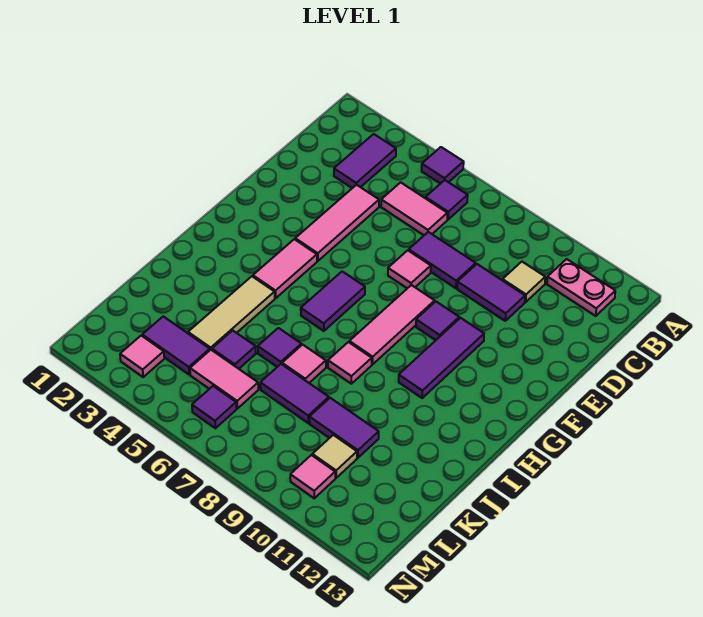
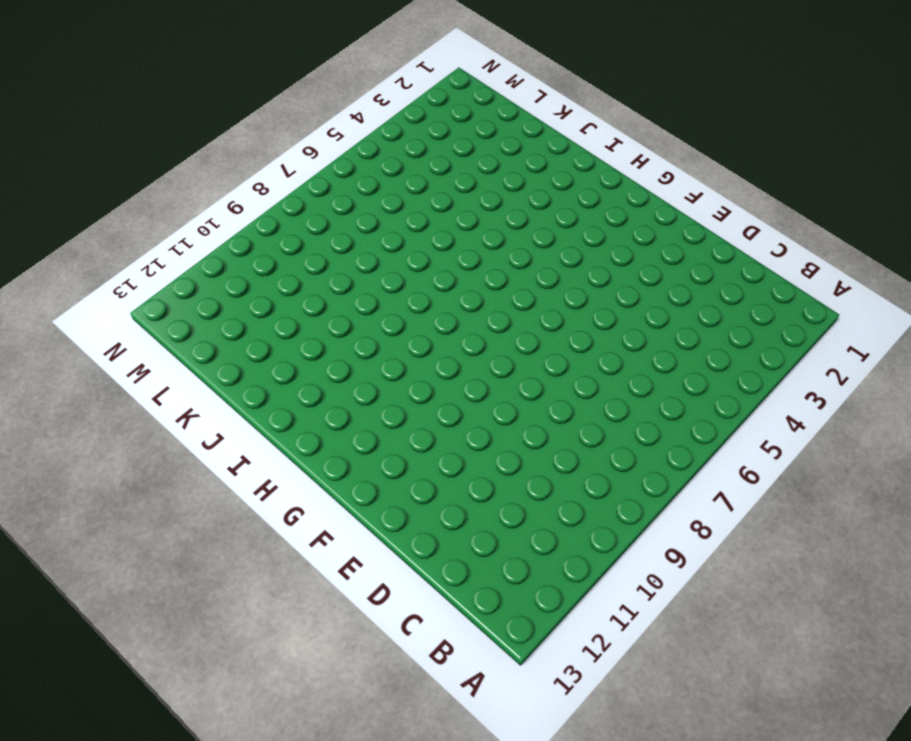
none -> purple tile A5 level 1
none -> purple tile B3:C3 level 1
none -> purple tile B6 level 1

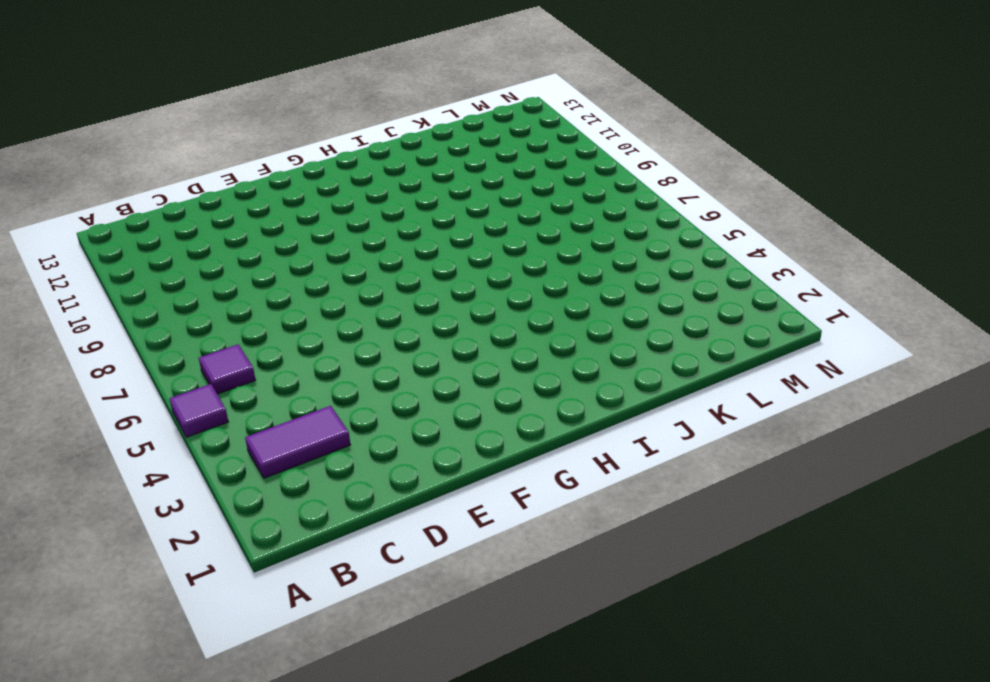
none -> pink plate B11:B12 level 1
none -> pink tile C5:C6 level 1
none -> tan tile C10 level 1

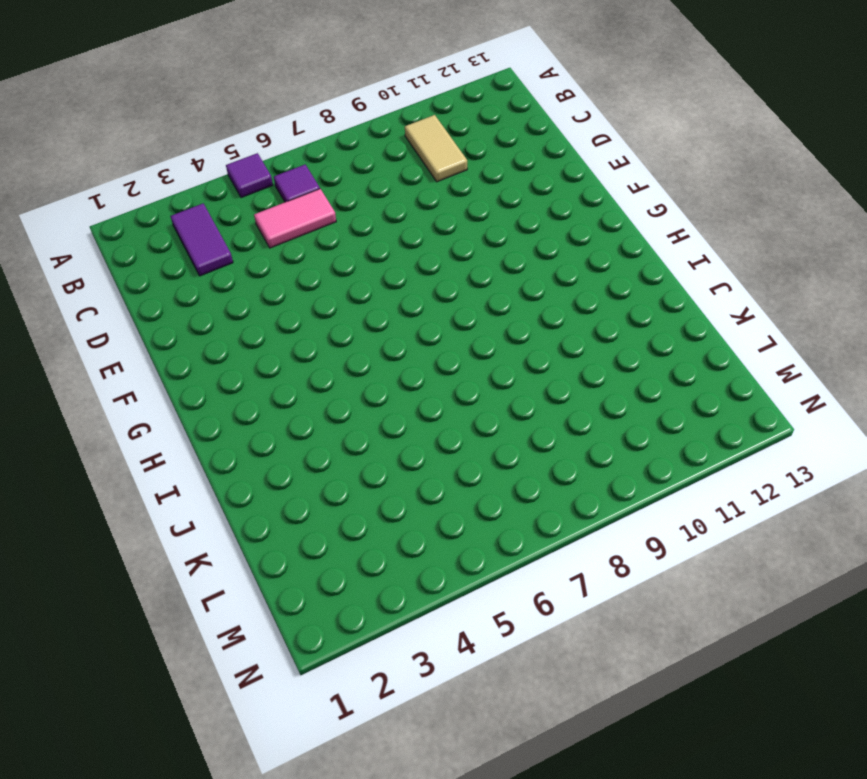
tan tile B10:C10 level 1 -> tan tile C10 level 1
none -> pink plate B11:B12 level 1
none -> pink tile D4:F4 level 1
none -> purple tile D7:D8 level 1

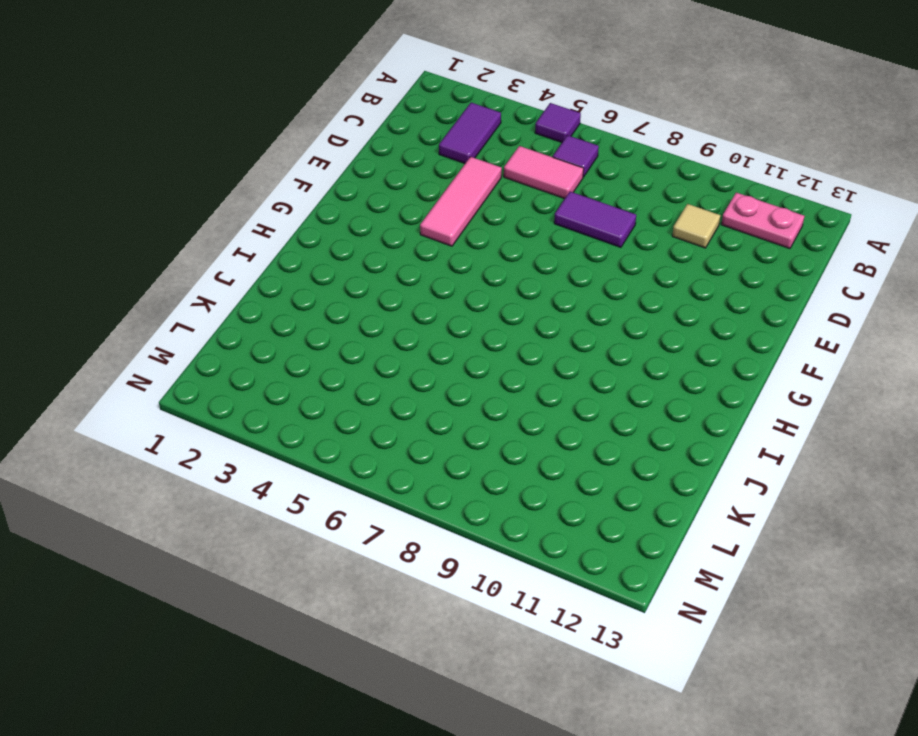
none -> purple tile D9:D10 level 1
none -> pink tile E7 level 1
none -> pink tile F8:H8 level 1

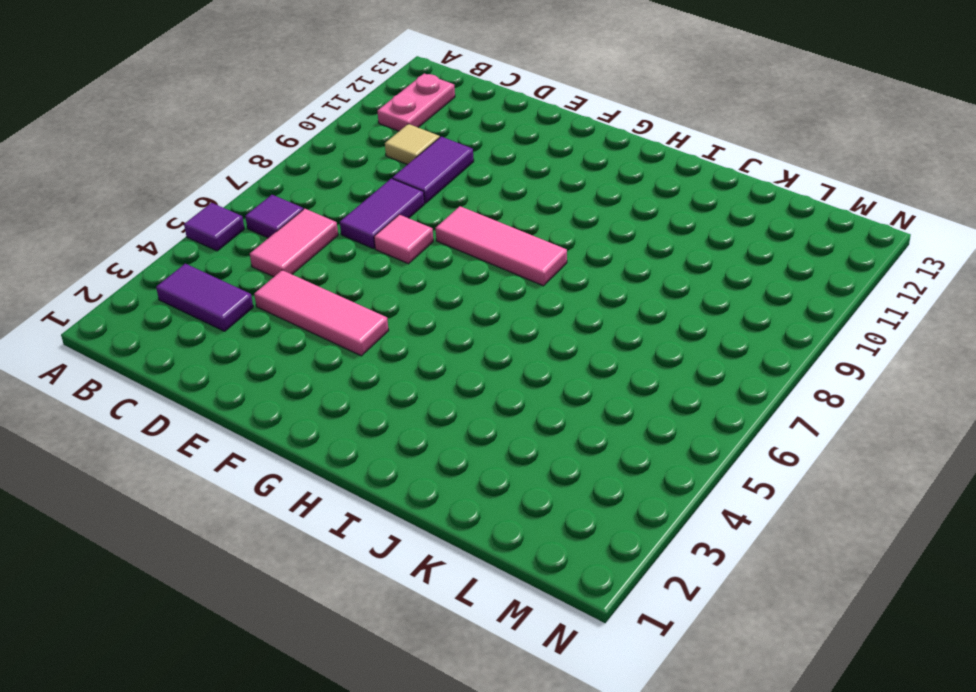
none -> purple tile F9 level 1
none -> purple tile F10:H10 level 1
none -> pink tile G4:H4 level 1

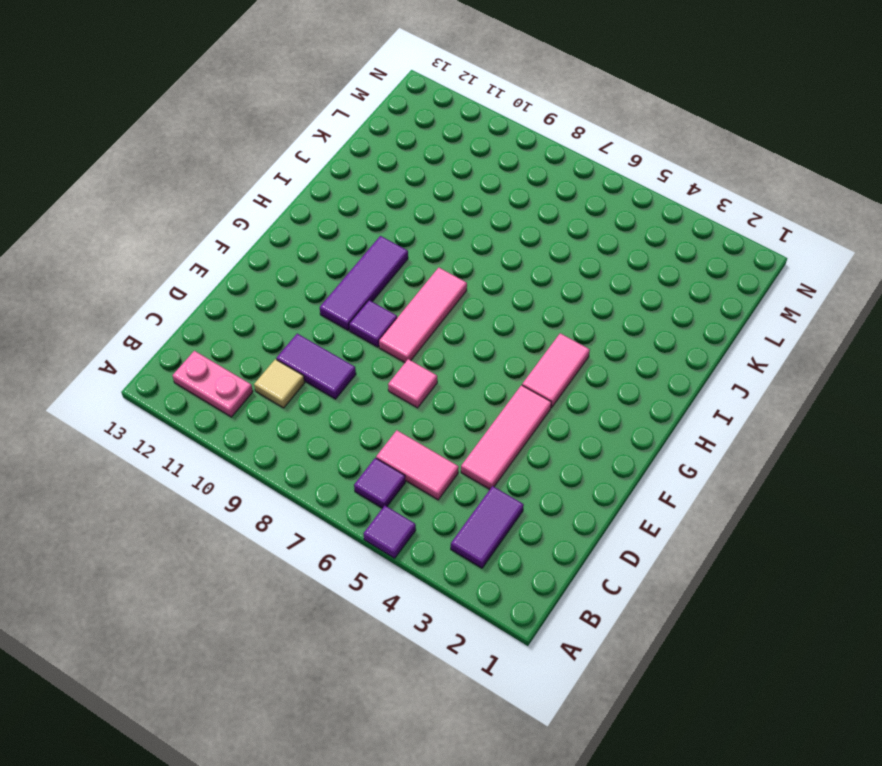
none -> purple tile D7:D8 level 1
none -> purple tile G6:H6 level 1
none -> tan tile I4:K4 level 1

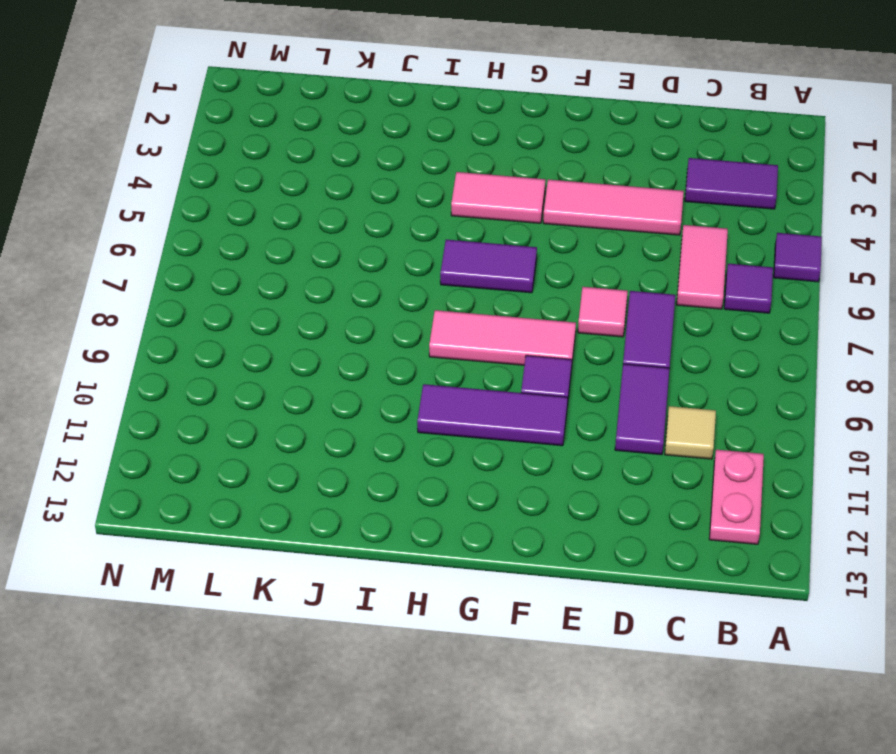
none -> tan tile I4:K4 level 1
none -> pink tile I8 level 1
none -> purple tile J6 level 1

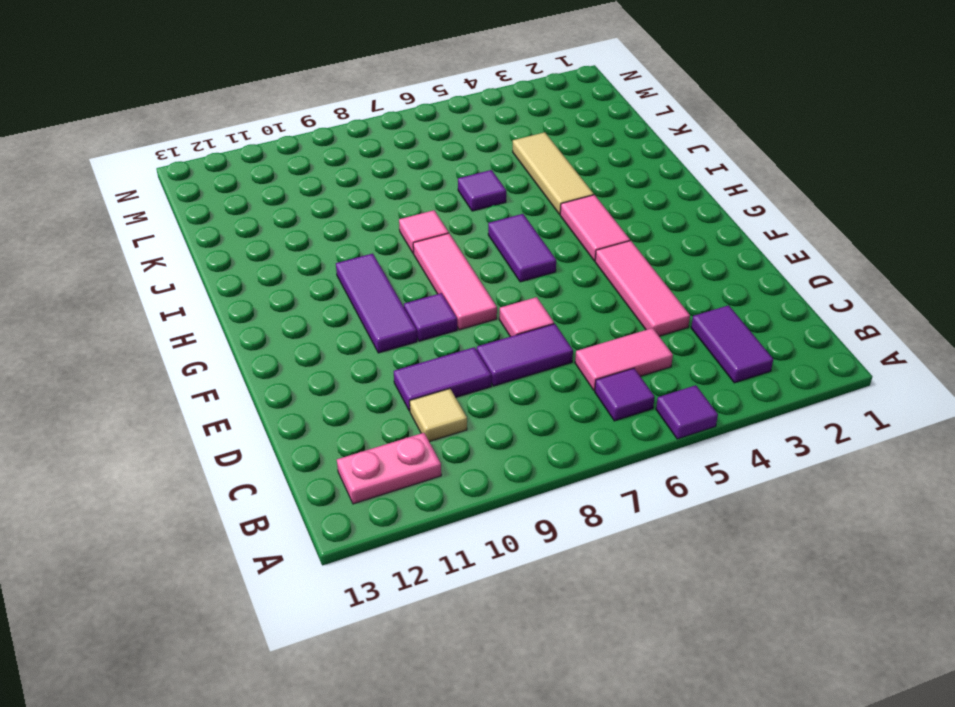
none -> pink tile J7 level 1
none -> purple tile K5 level 1
none -> purple tile K7:K8 level 1

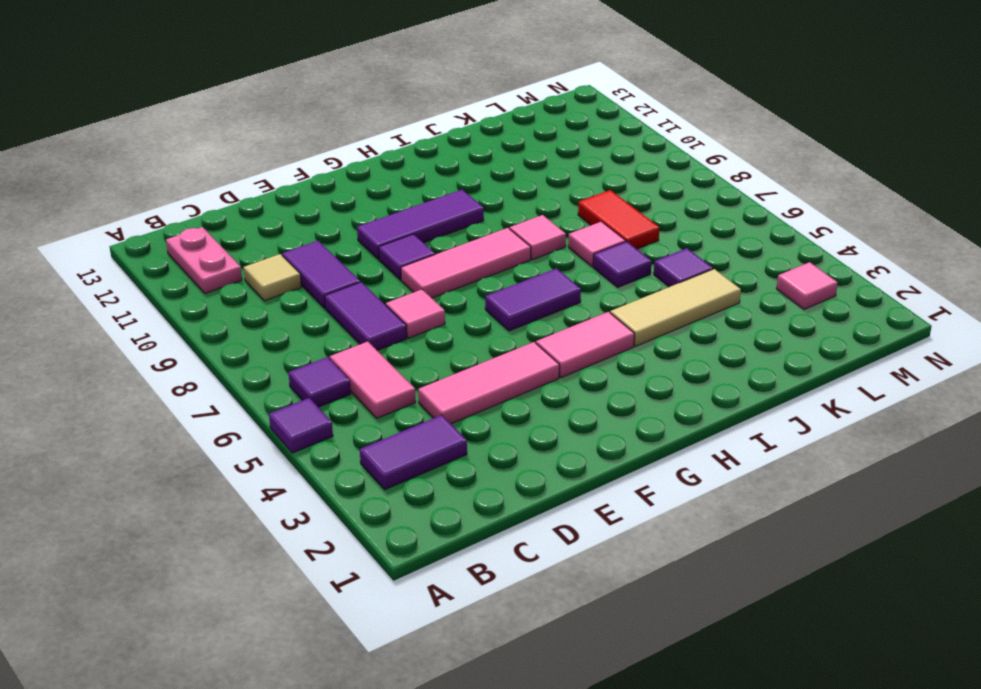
red tile K7:K8 level 1 -> purple tile K7:K8 level 1
none -> purple tile K9:K10 level 1
none -> purple tile L3:L4 level 1
none -> pink tile L5:L6 level 1

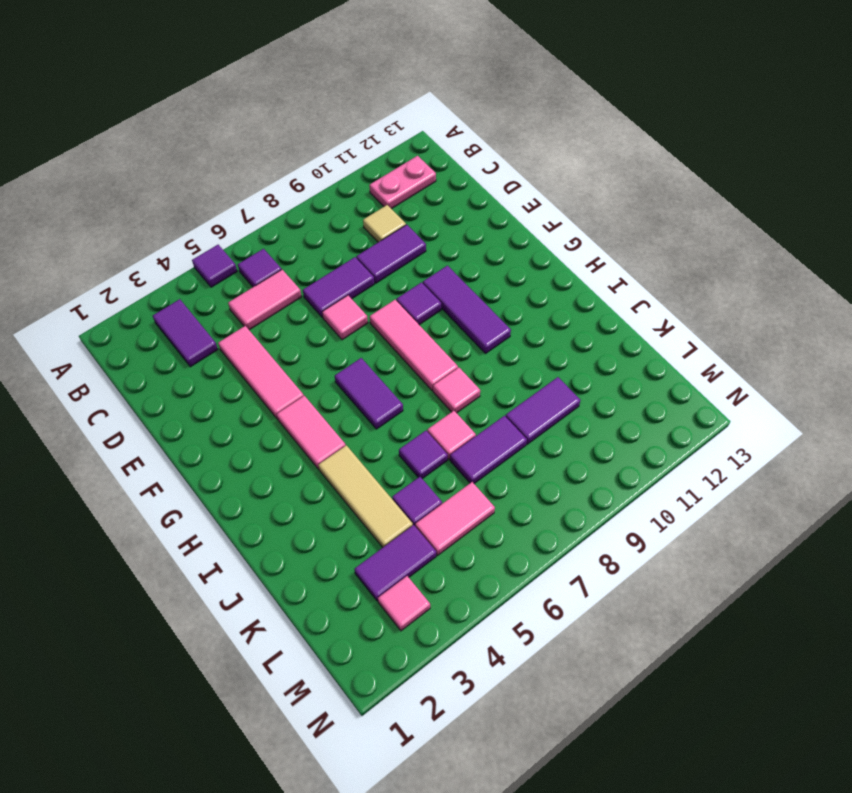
none -> tan tile L10 level 1
none -> purple tile M6 level 1
none -> pink tile M10 level 1

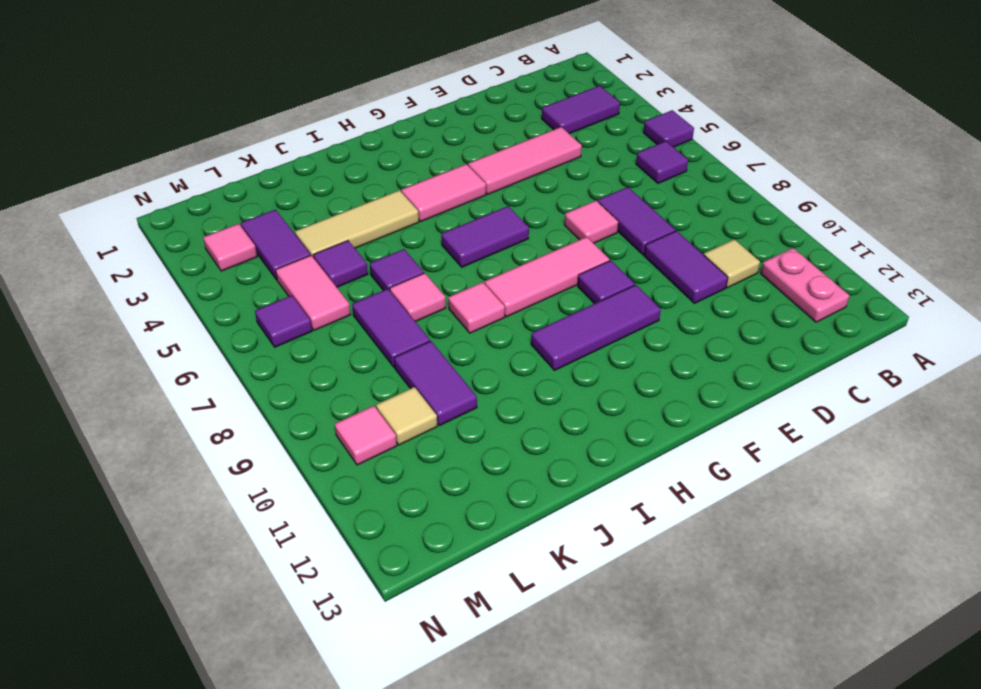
none -> pink tile C5:C6 level 1

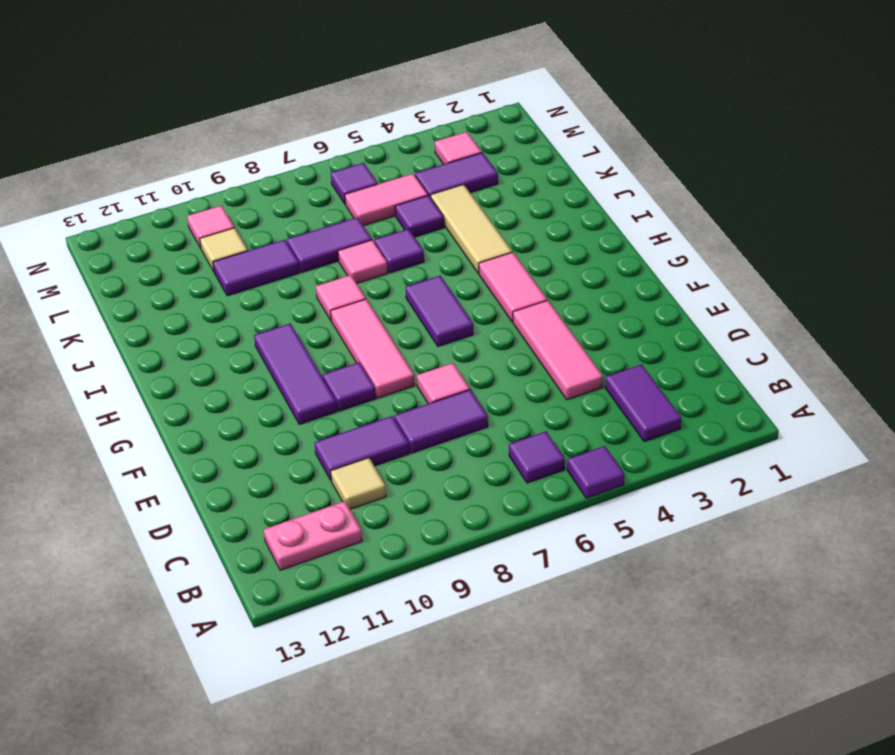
none -> pink tile C5:C6 level 1

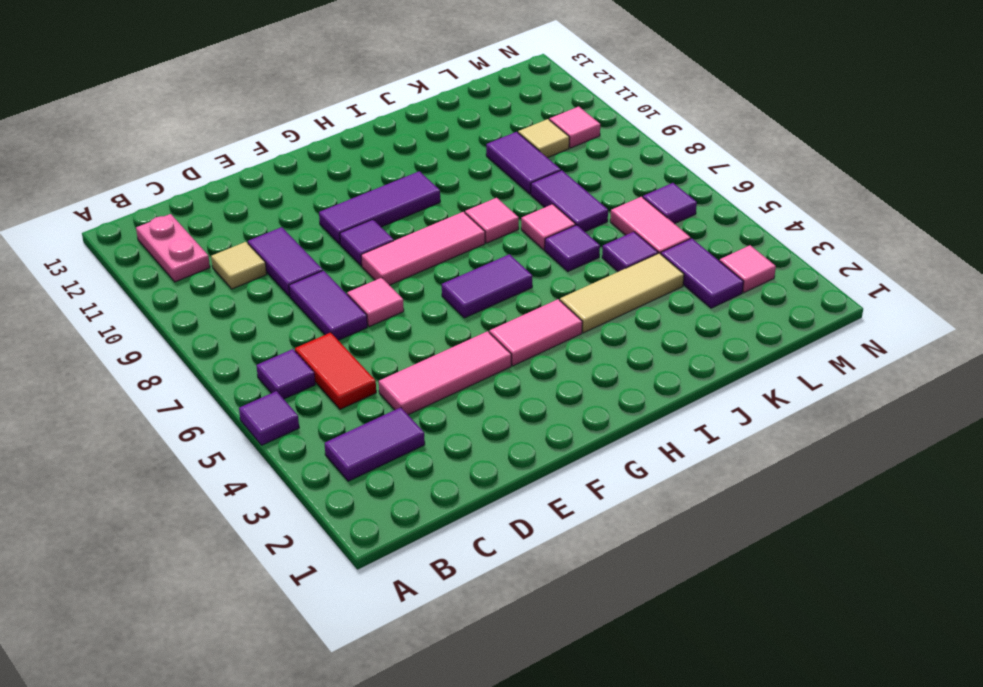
red tile C5:C6 level 1 -> pink tile C5:C6 level 1

